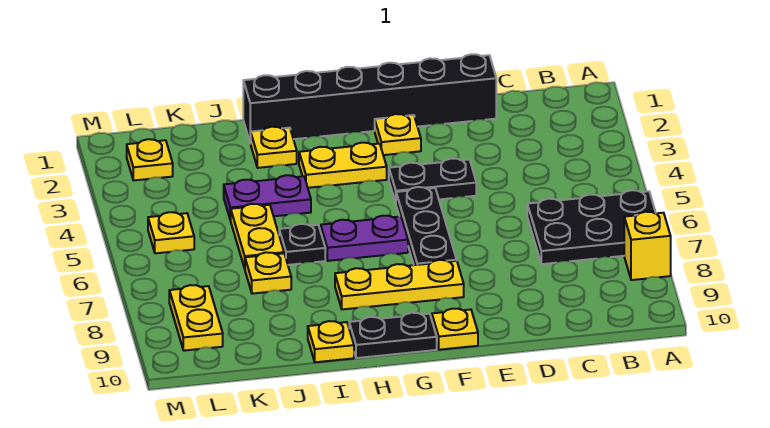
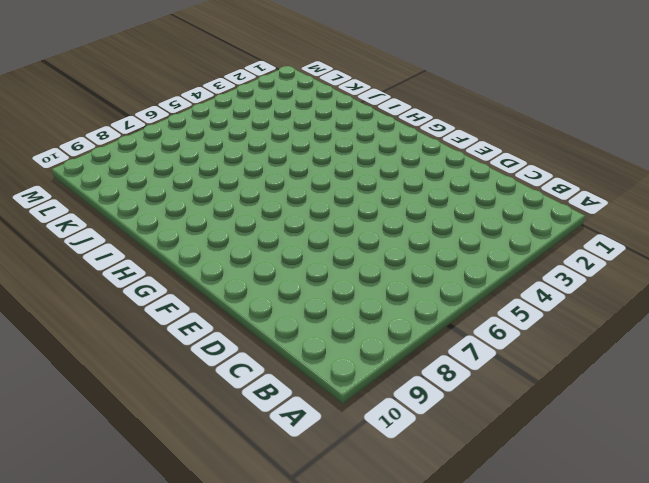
none -> black plate A6:C7 level 1
none -> yellow brick A8 level 1
none -> black brick D1:I1 level 1

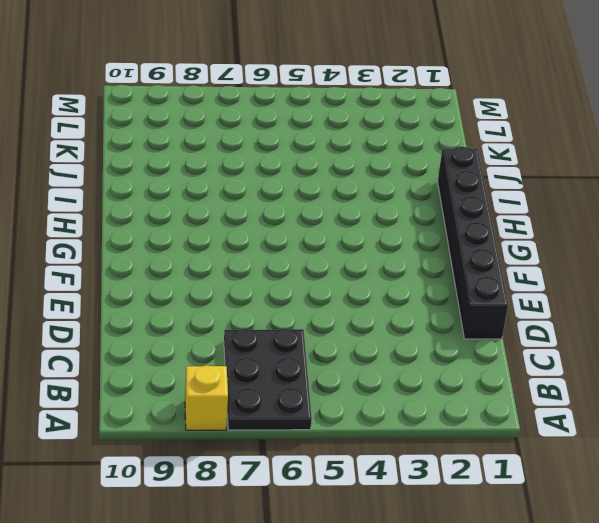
none -> black plate E4:F4 level 1
none -> yellow plate F2 level 1
none -> black plate F5:F7 level 1

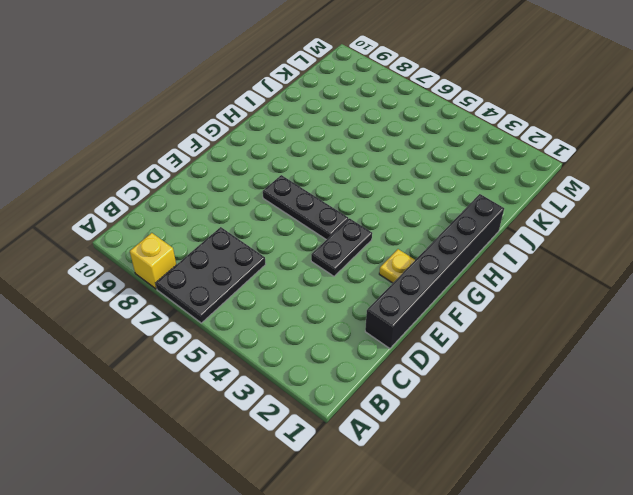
none -> yellow plate F8:H8 level 1
none -> yellow plate F10 level 1
none -> yellow plate G3:H3 level 1

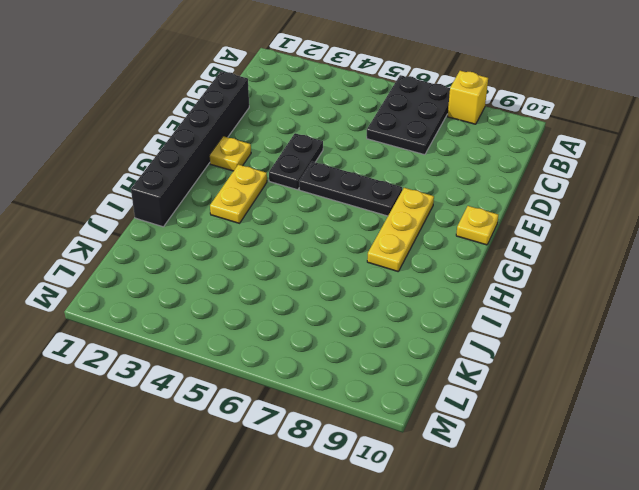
none -> purple plate G6:H6 level 1
none -> black plate G10:H10 level 1
none -> yellow plate I2 level 1

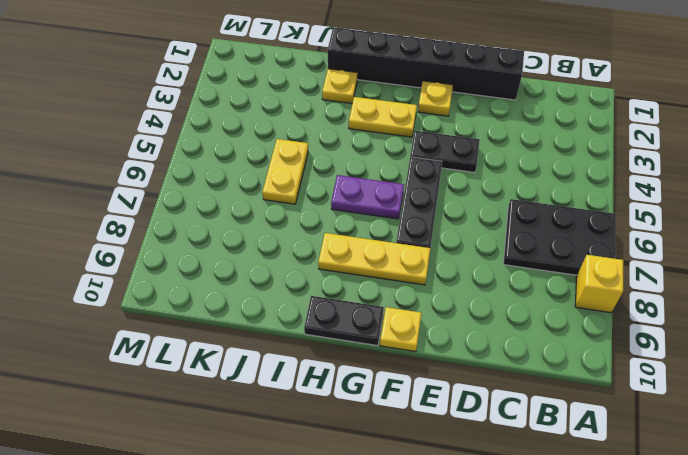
none -> purple plate I4:J4 level 1
none -> black plate I6 level 1
none -> yellow plate I10 level 1

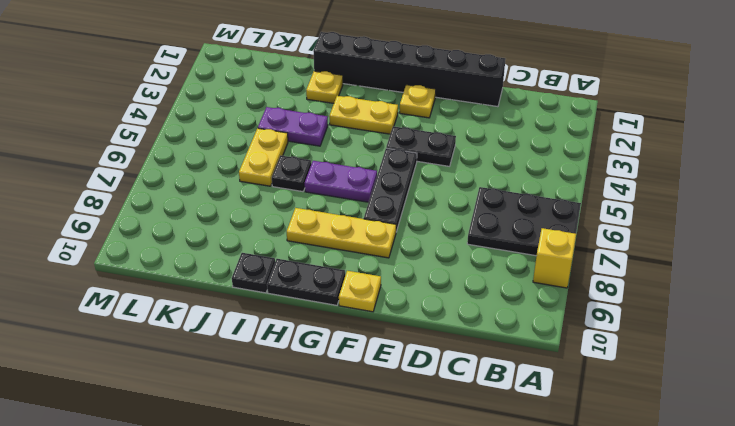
black plate I10 level 1 -> yellow plate I10 level 1
none -> yellow plate J7 level 1
none -> yellow plate L2 level 1
none -> yellow plate L5 level 1

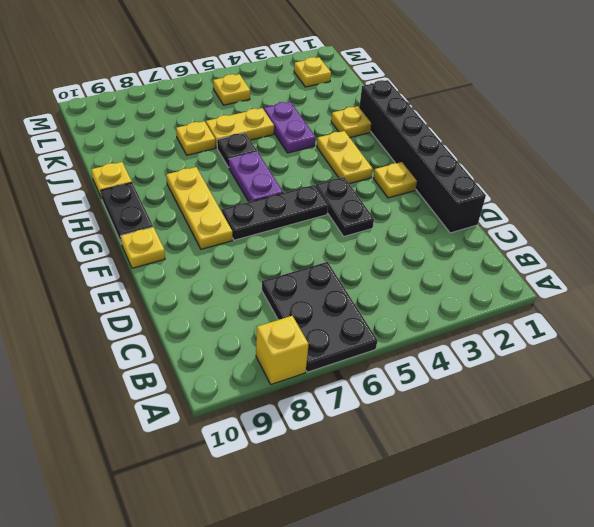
none -> yellow plate L8:L9 level 1

